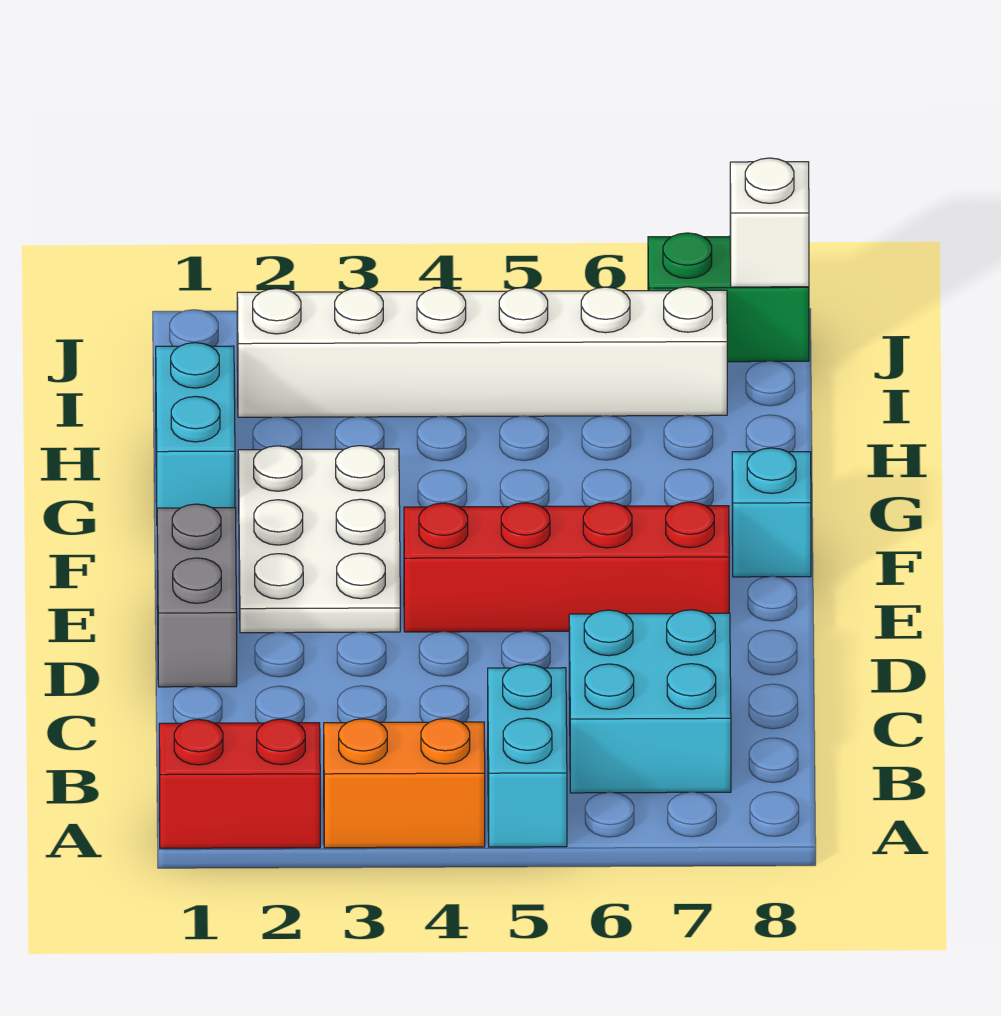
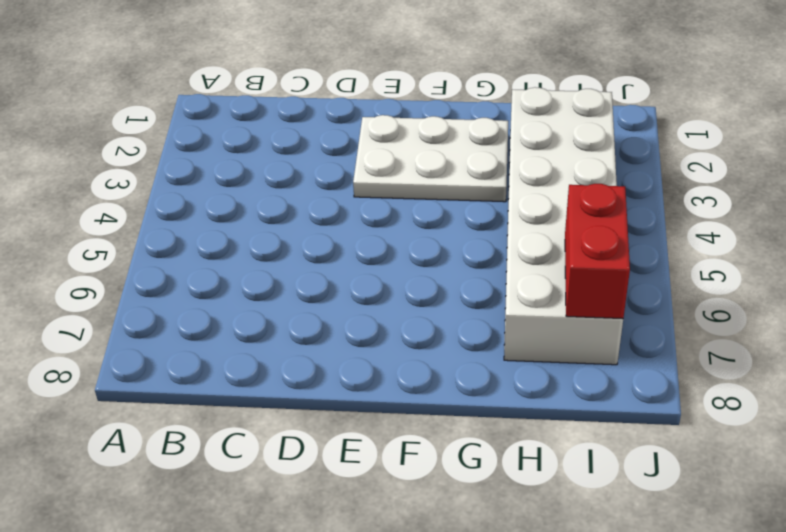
white brick H2:I7 level 1 -> white brick I2:I7 level 1
red brick I6:I7 level 2 -> red brick A1:A2 level 1
none -> orange brick A3:A4 level 1
none -> cyan brick A5:B5 level 1
none -> cyan brick B6:C7 level 1

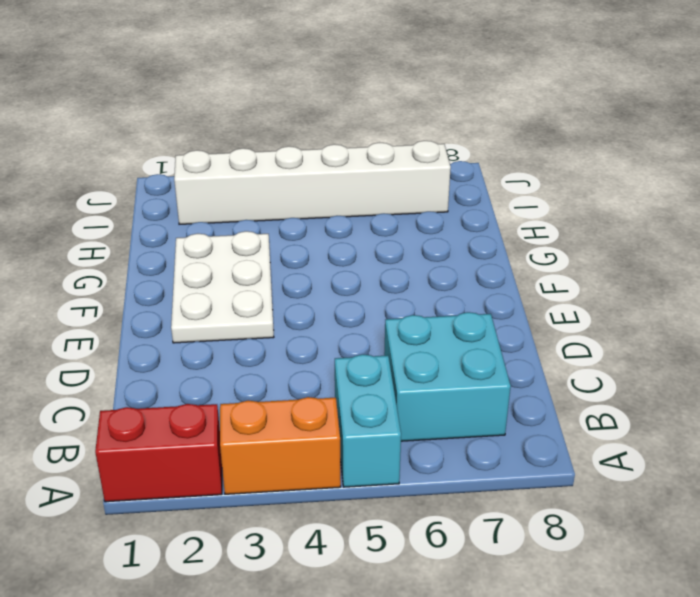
none -> grey brick D1:E1 level 1
none -> red brick E4:E7 level 1
none -> cyan brick F8 level 1

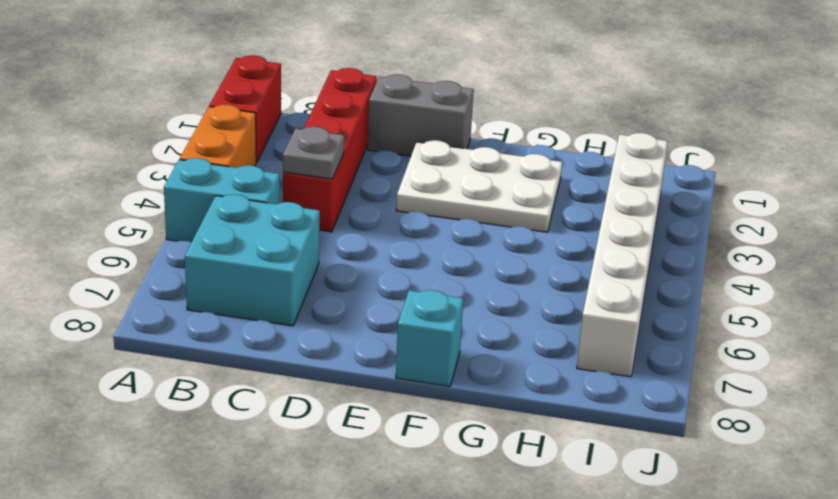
red brick C1:C4 level 1 -> red brick E4:E7 level 1
grey plate C4 level 2 -> none
none -> cyan brick G1:H1 level 1
none -> green brick J7:J8 level 1
none -> white brick J8 level 2

